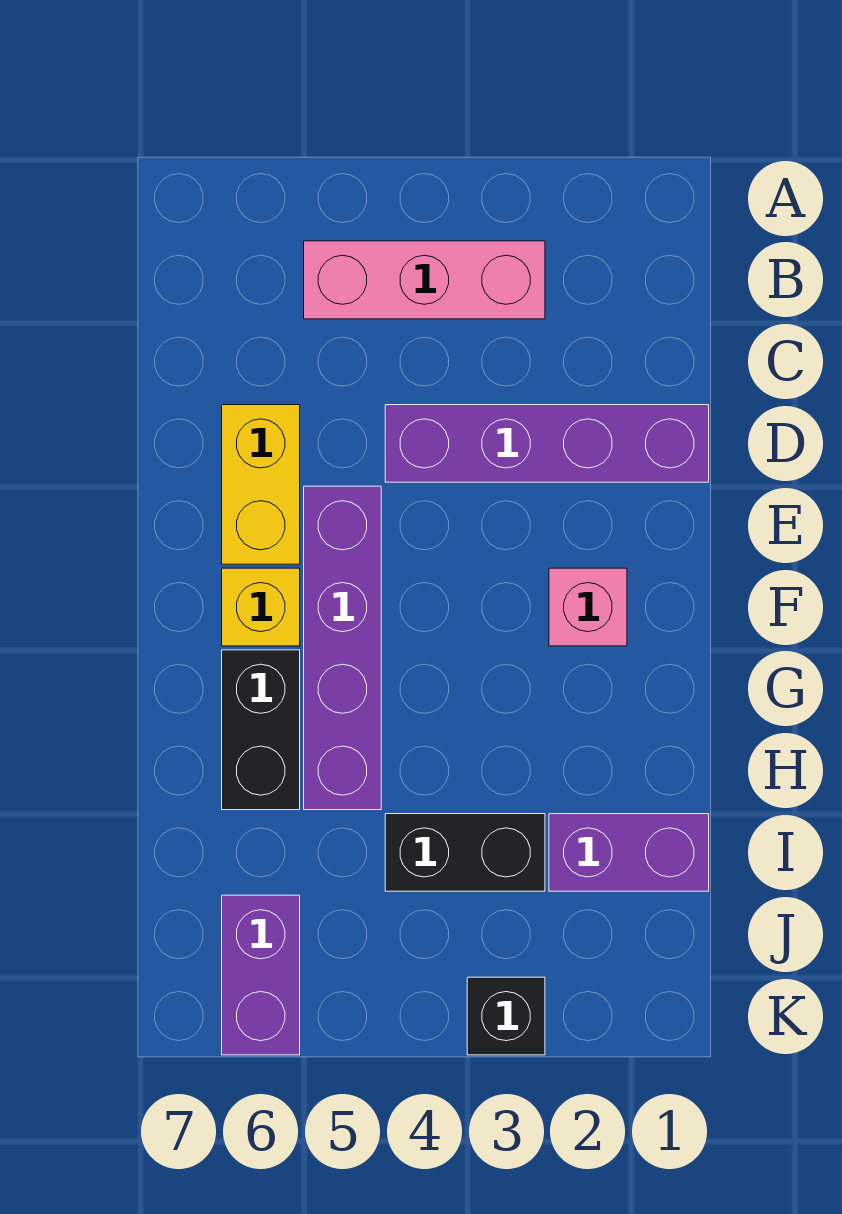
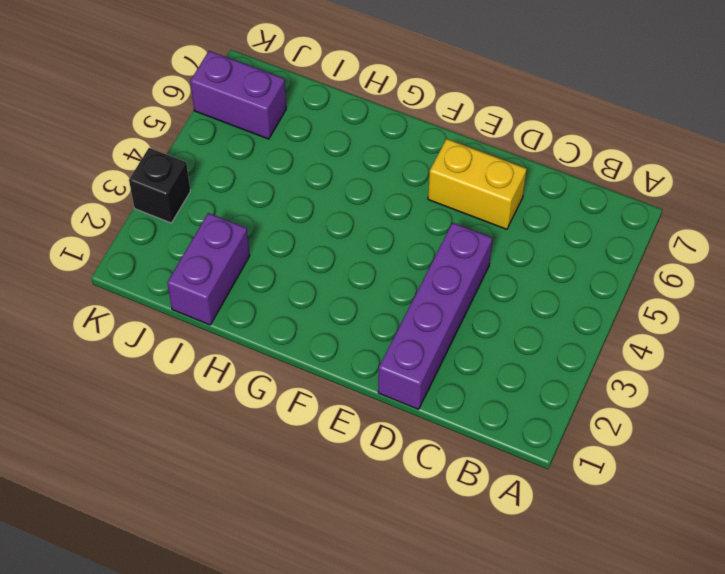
none -> pink brick B3:B5 level 1
none -> purple brick E5:H5 level 1

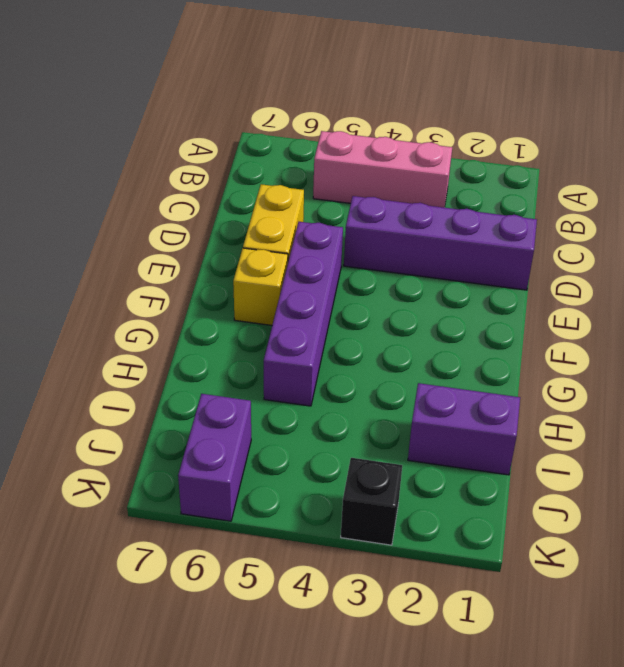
none -> pink brick F2 level 1
none -> black brick G6:H6 level 1

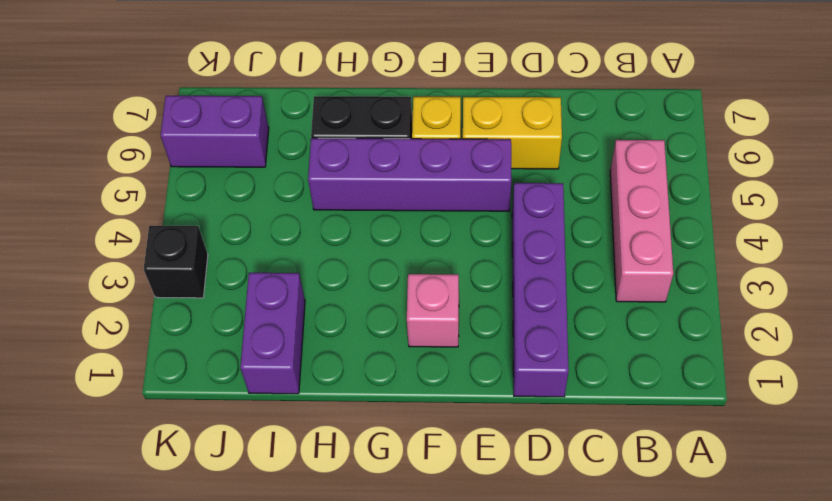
none -> black brick I3:I4 level 1

